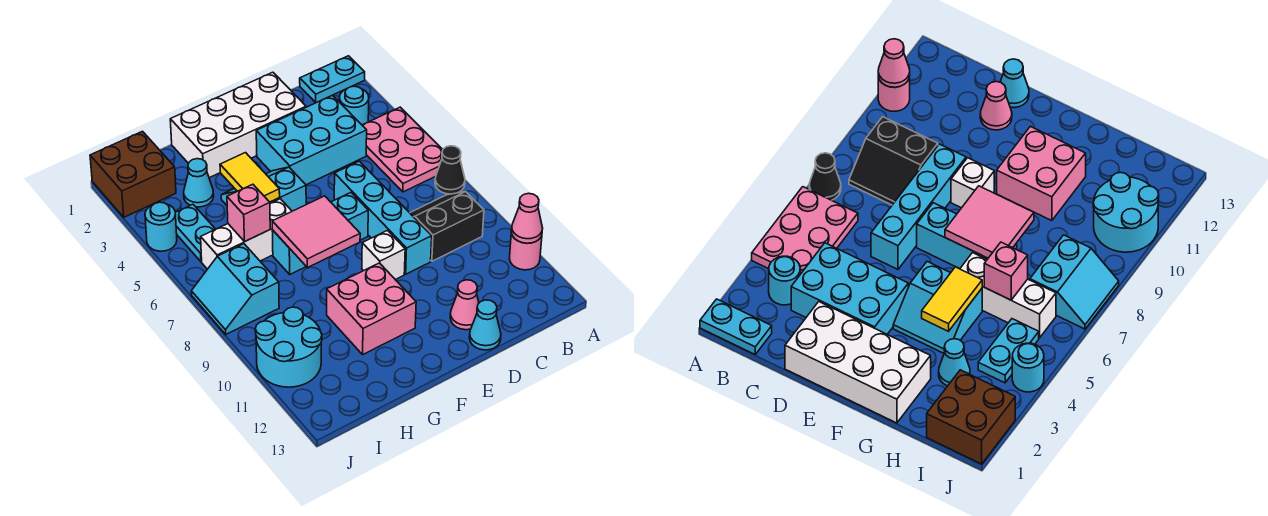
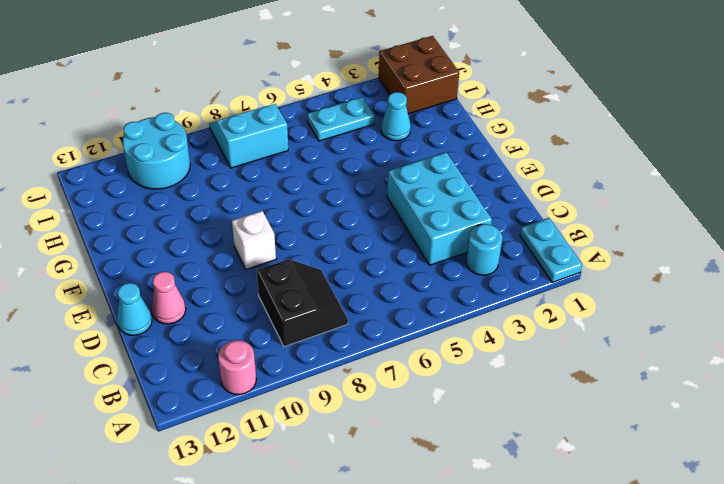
none -> pink plate A4:B6 level 1
none -> black cone A7 level 1
none -> white brick D1:G2 level 1

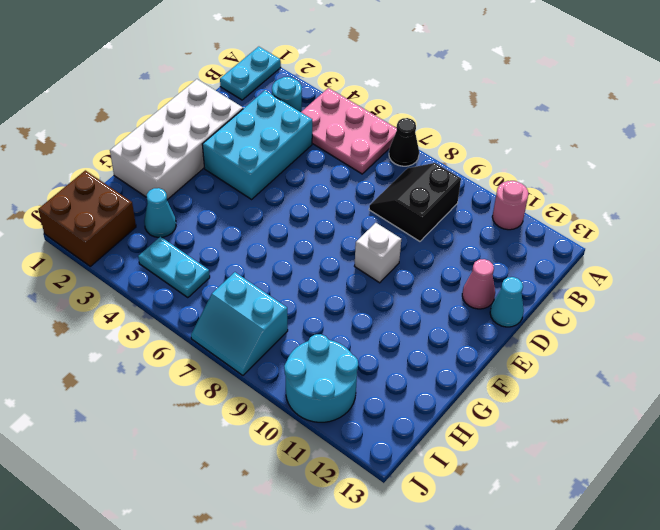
none -> cyan brick D6:D9 level 1
none -> cyan brick E7:G7 level 1
none -> cyan slope F4:G5 level 1 top 5

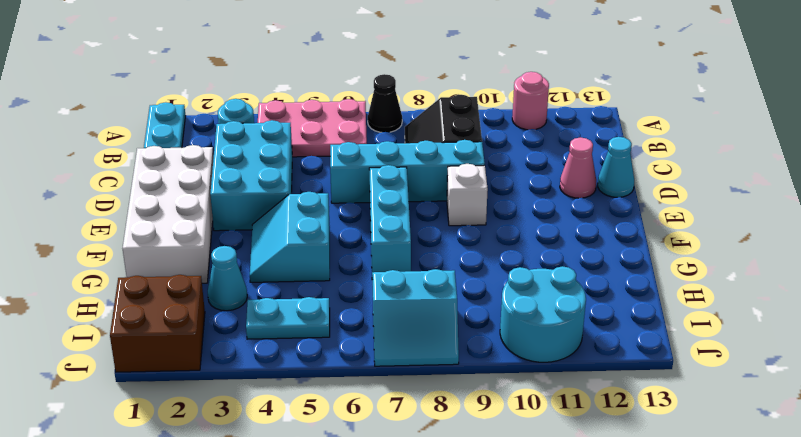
none -> pink brick F10:G11 level 1
none -> white brick G6:I6 level 1
none -> cyan round brick J4 level 1

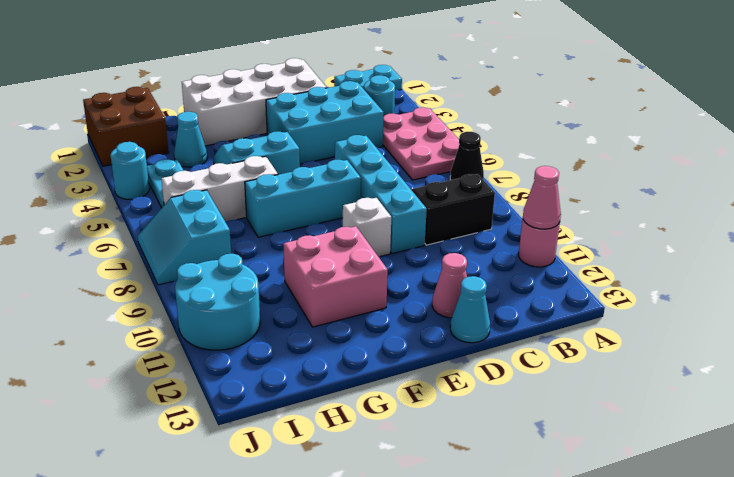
none -> pink tile F7:G8 level 2
none -> yellow tile G4:G5 level 2
none -> pink brick H6 level 2

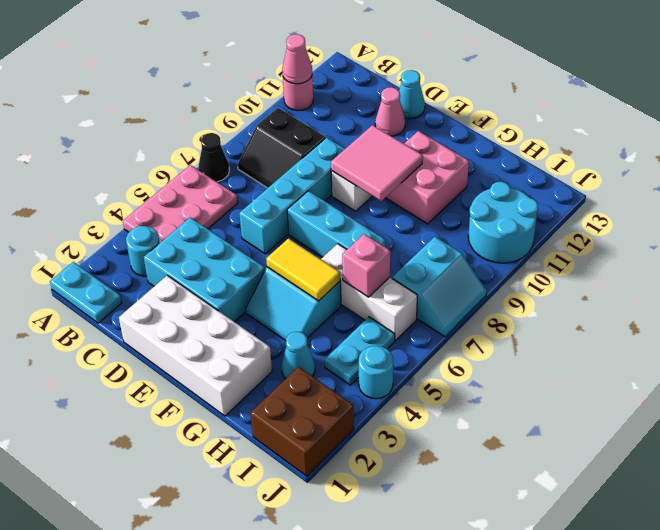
pink tile E9:F10 level 2 -> pink tile F7:G8 level 2
yellow tile F5:G5 level 2 -> yellow tile G4:G5 level 2

